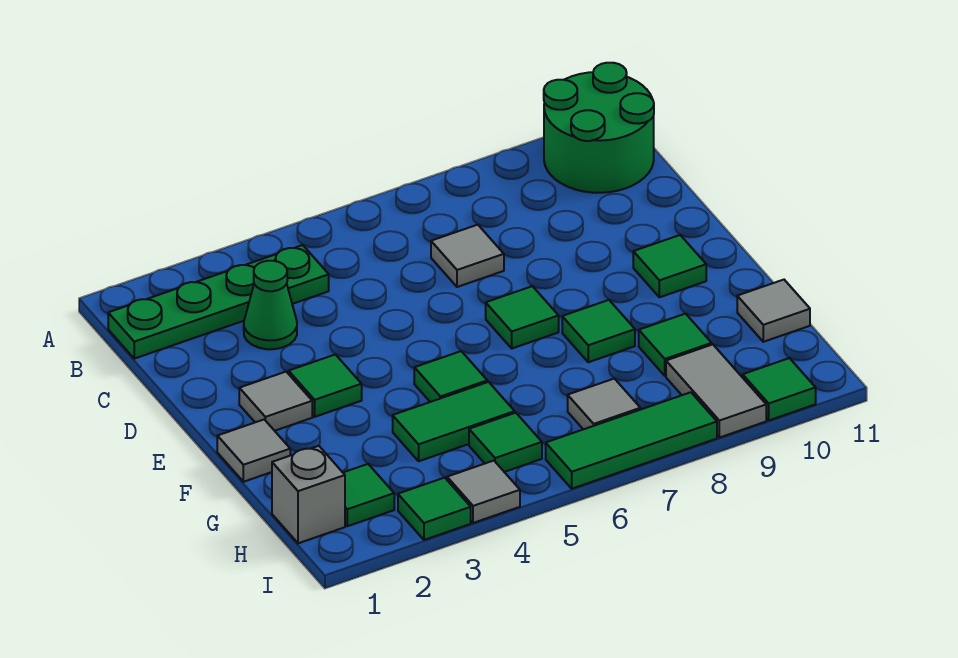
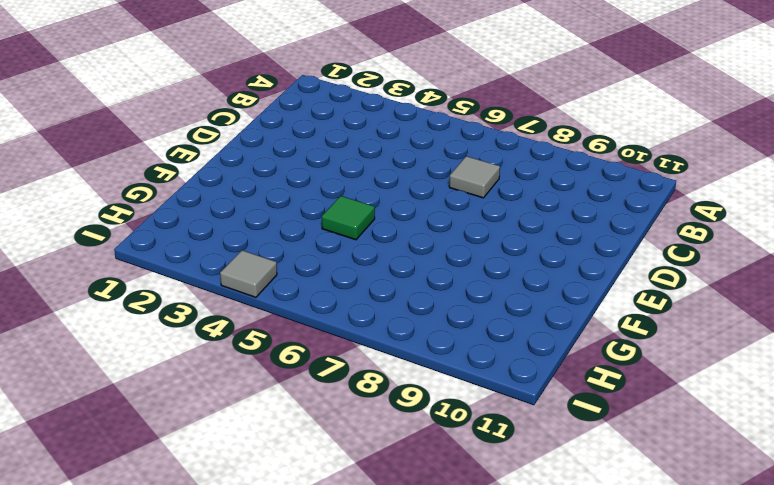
none -> green round brick A10:B11 level 1
none -> green plate B1:B4 level 1
none -> green cone C3 level 1

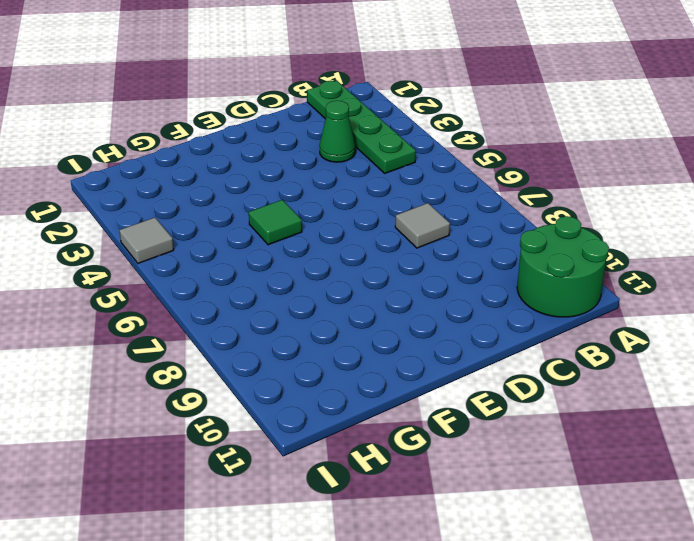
none -> grey tile E2 level 1
none -> green tile E3 level 1
none -> green tile E7 level 1

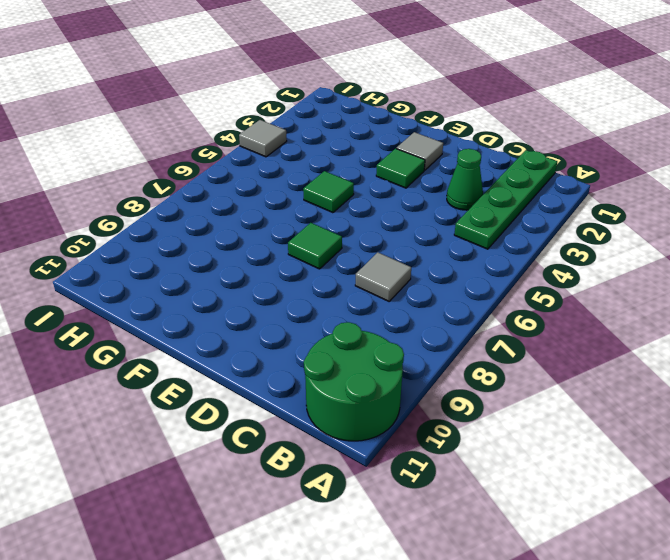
none -> green tile E10 level 1
none -> grey tile F1 level 1
none -> green tile F8 level 1

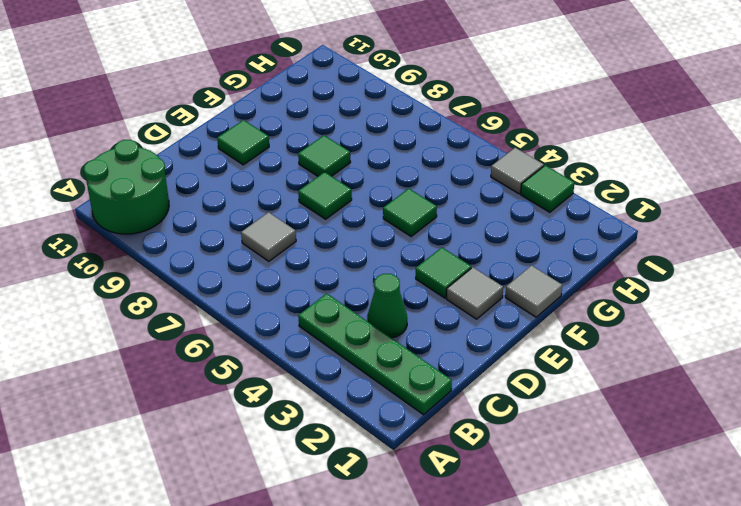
none -> green tile G4:G5 level 1
none -> green tile G9 level 1
none -> grey tile G11 level 1

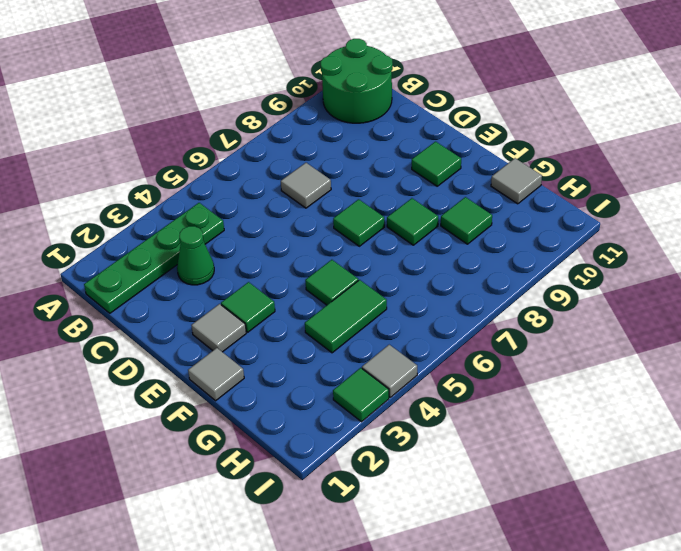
none -> grey brick H1 level 1
none -> green tile H2 level 1
none -> green tile H5 level 1

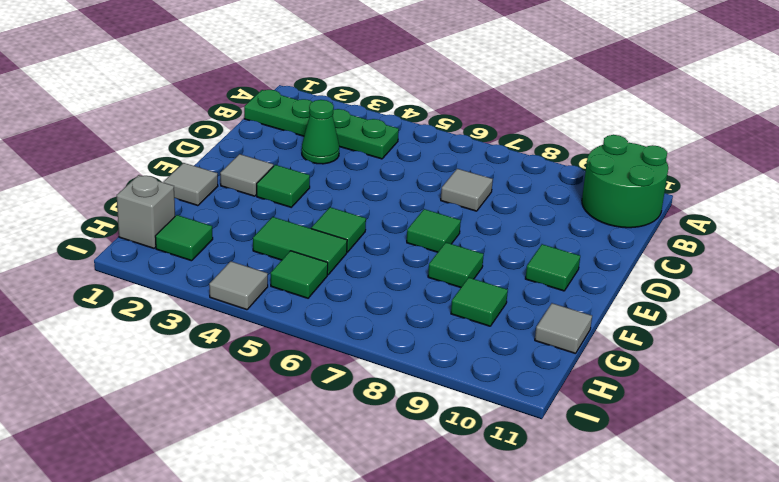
none -> grey tile H7 level 1
none -> grey tile H9:I9 level 1
none -> green tile I3 level 1

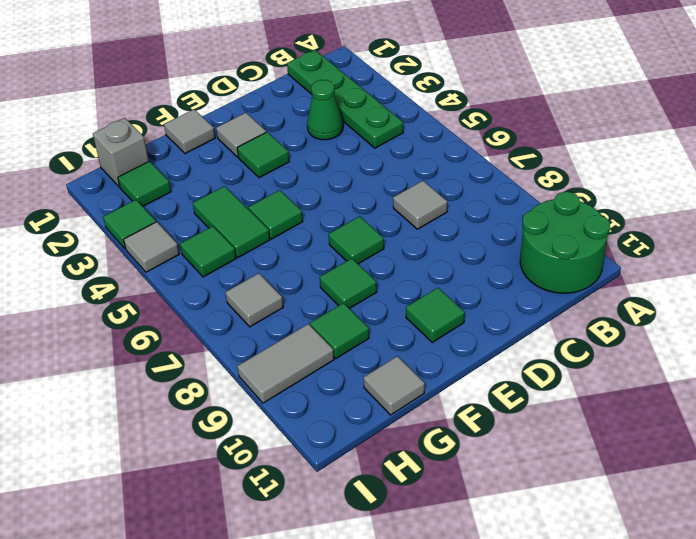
none -> green tile I6:I8 level 1
none -> green tile I10 level 1

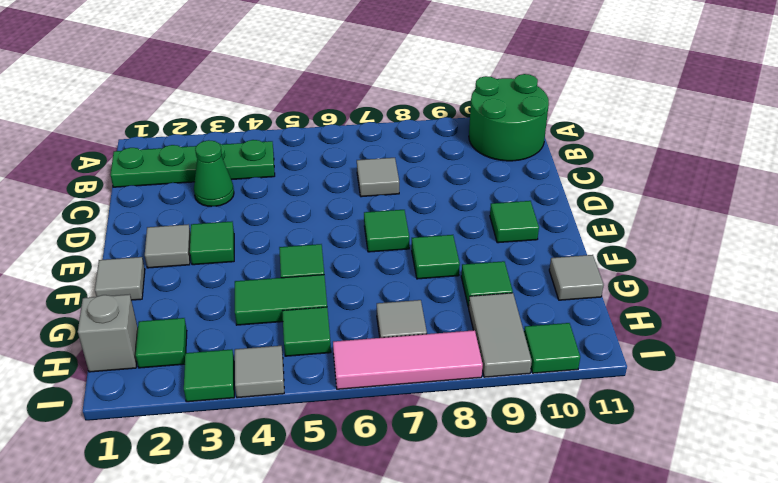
pink tile I6:I8 level 1 -> green tile I6:I8 level 1

